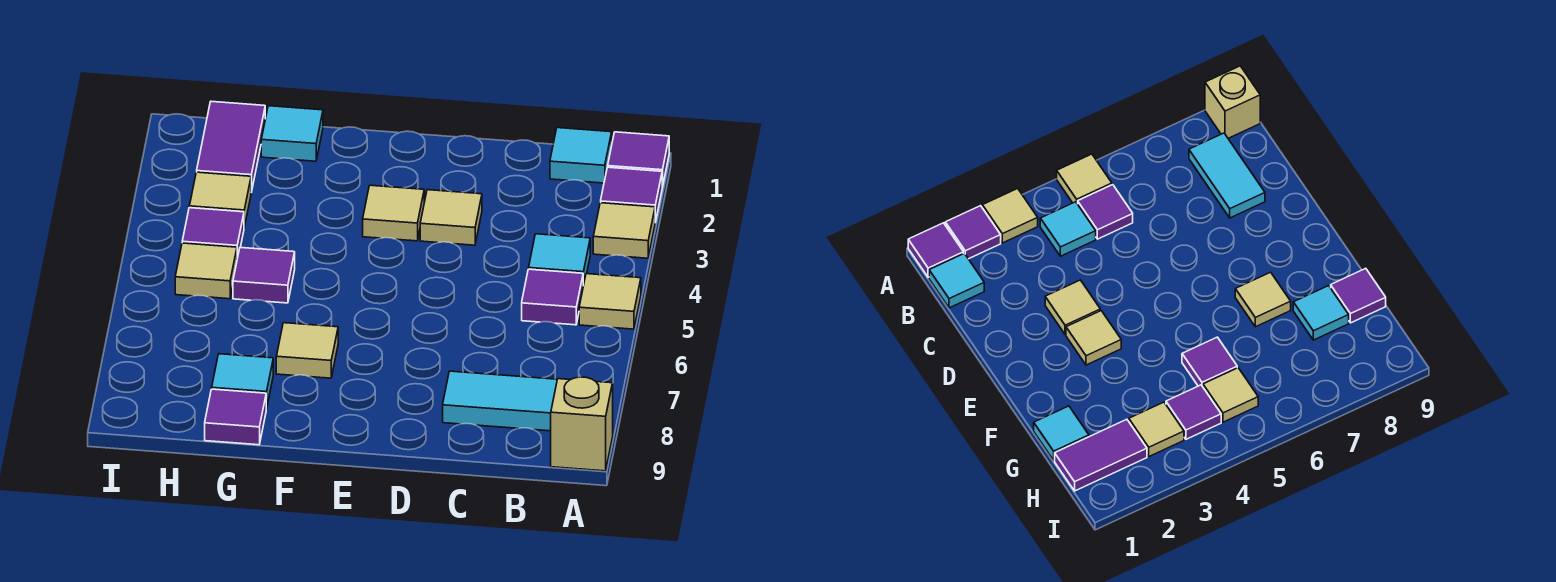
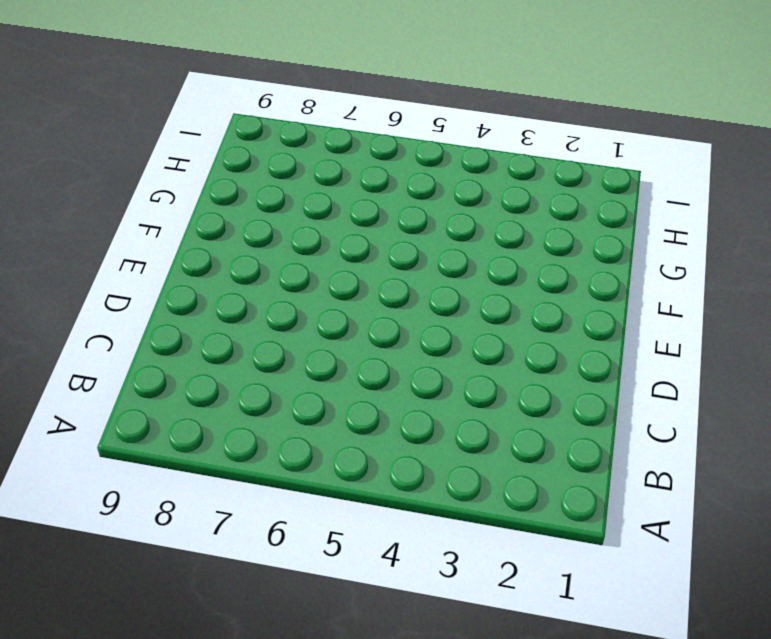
none -> purple tile A1 level 1
none -> purple tile A2 level 1
none -> tan tile A3 level 1

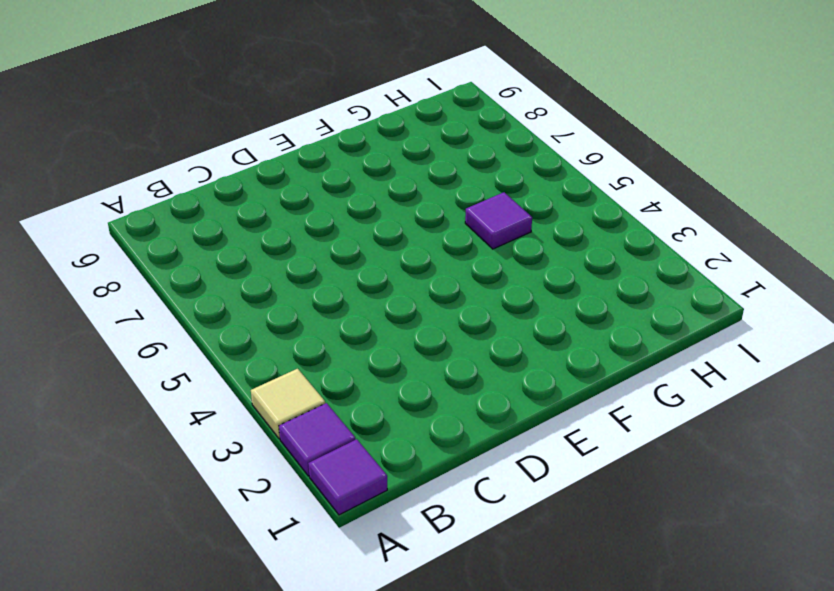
none -> tan tile A5 level 1
none -> tan brick A9 level 1
none -> cyan tile B1 level 1

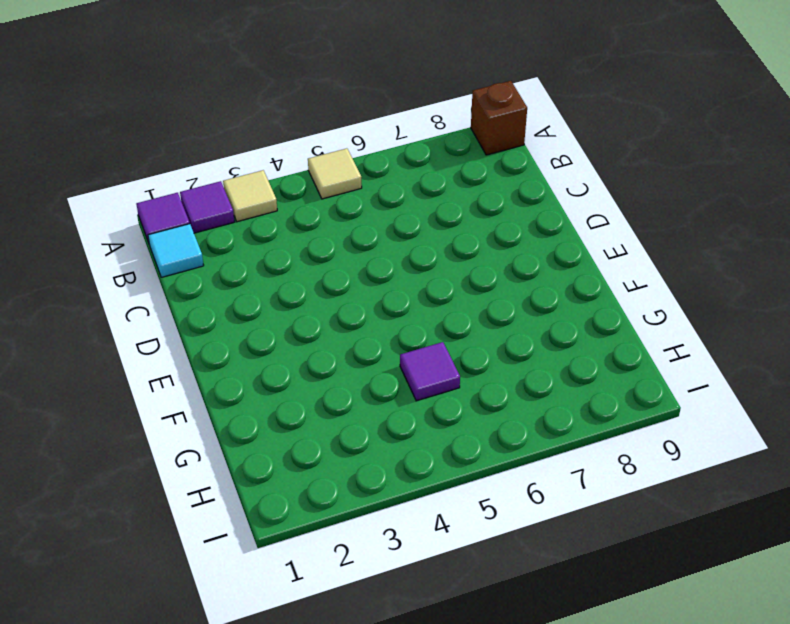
brown brick A9 level 1 -> tan brick A9 level 1
none -> cyan tile B4 level 1
none -> purple tile B5 level 1
none -> cyan tile B8:C8 level 1

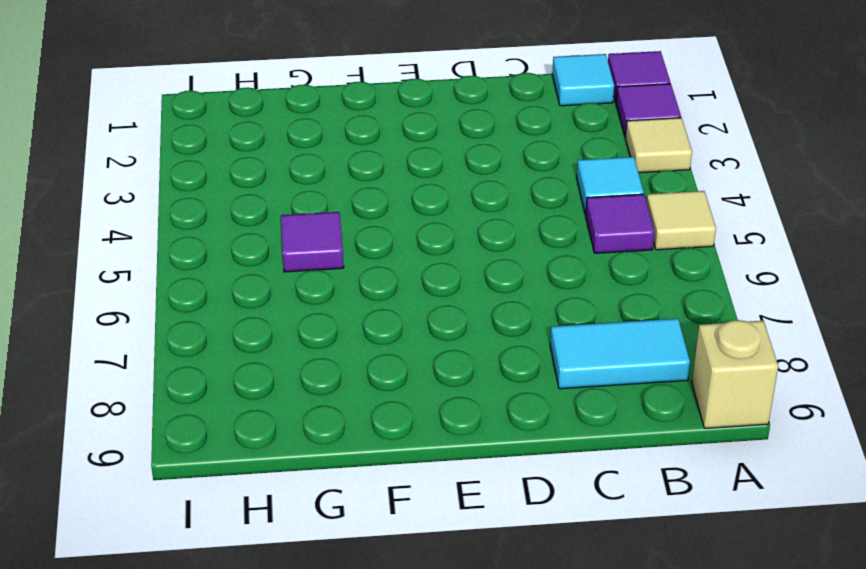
none -> tan tile D3 level 1
none -> tan tile E3 level 1
none -> tan tile F7 level 1

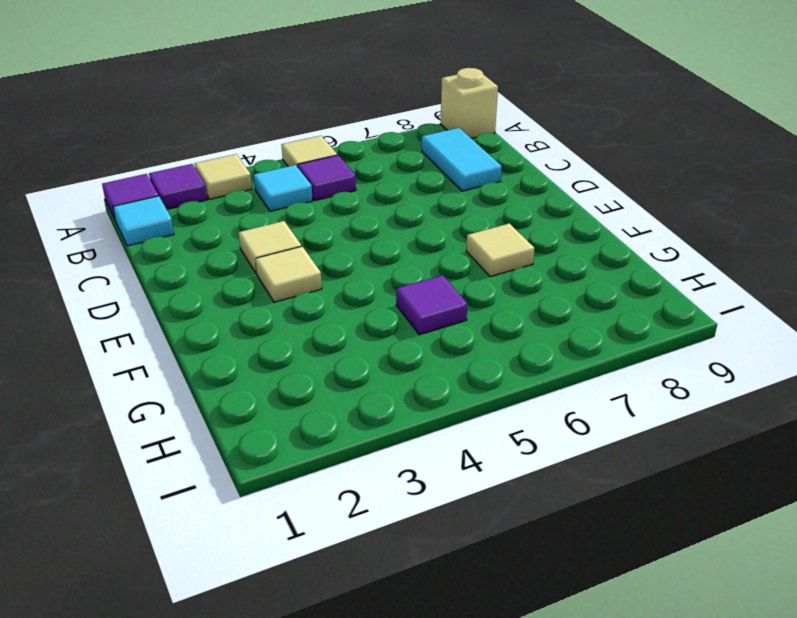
none -> cyan tile G1 level 1
none -> cyan tile G8 level 1
none -> purple tile G9 level 1

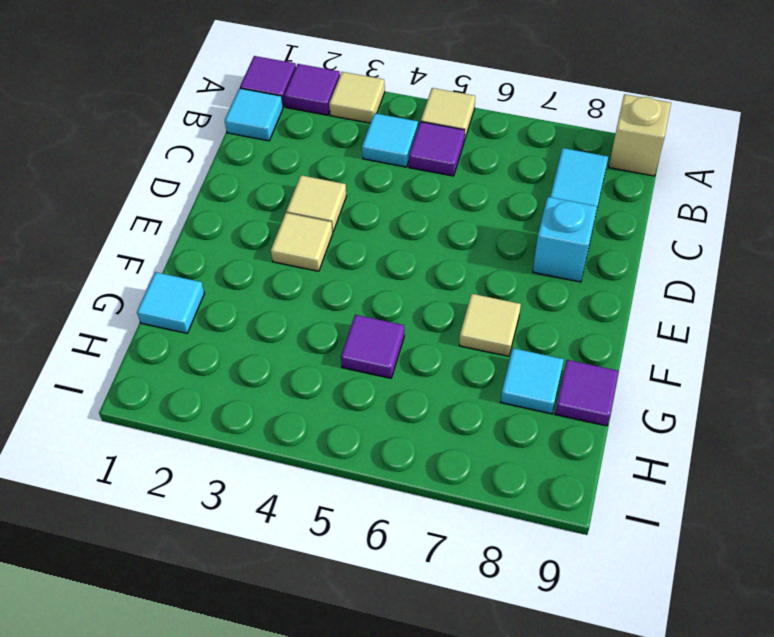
cyan brick D8 level 1 -> none
none -> purple tile H1:H2 level 1
none -> tan tile H3 level 1
none -> purple tile H4 level 1

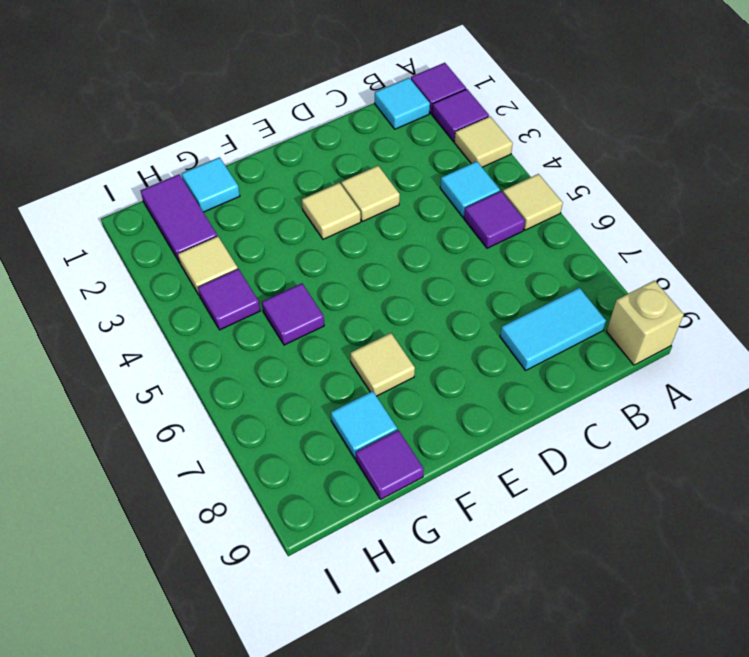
none -> tan tile H5 level 1

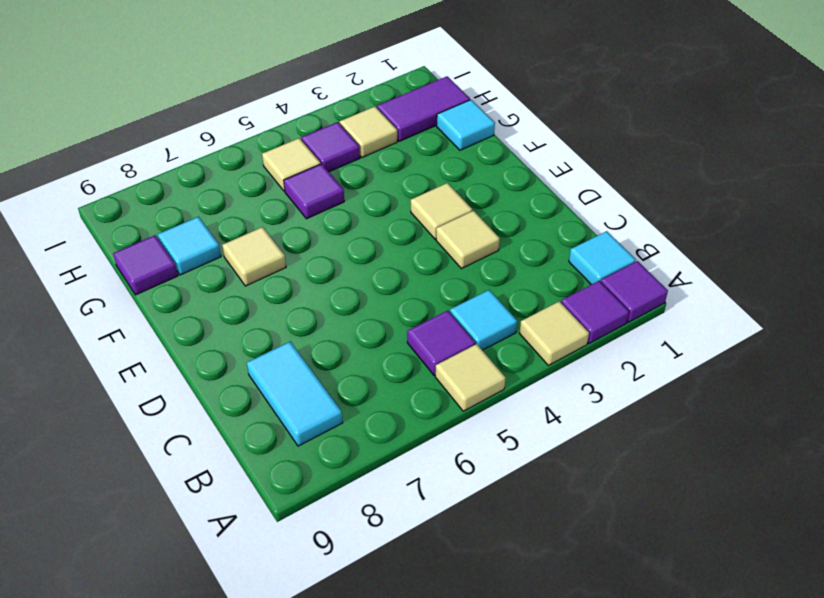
none -> tan brick A9 level 1

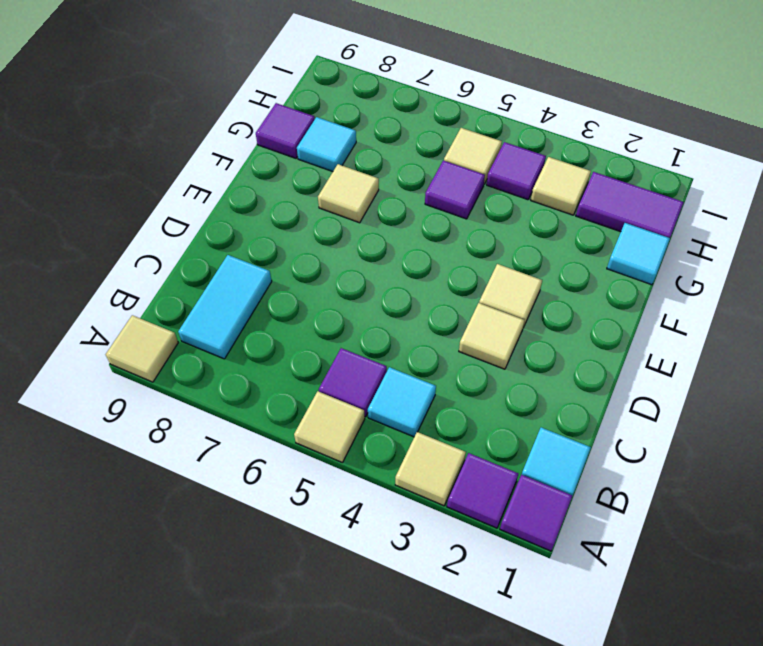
tan tile A9 level 1 -> tan brick A9 level 1

